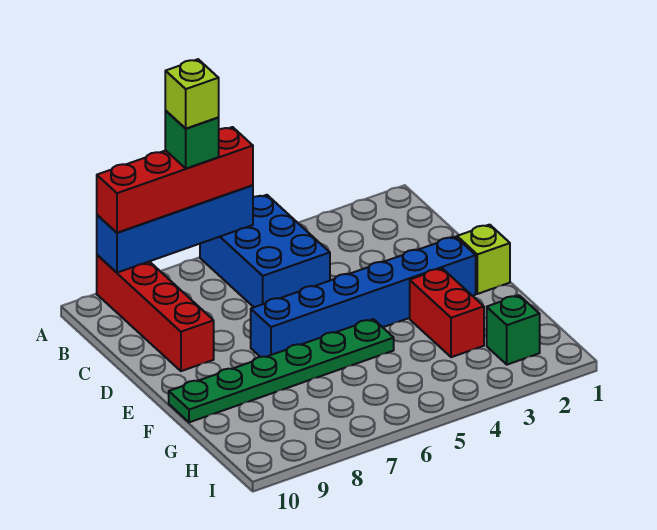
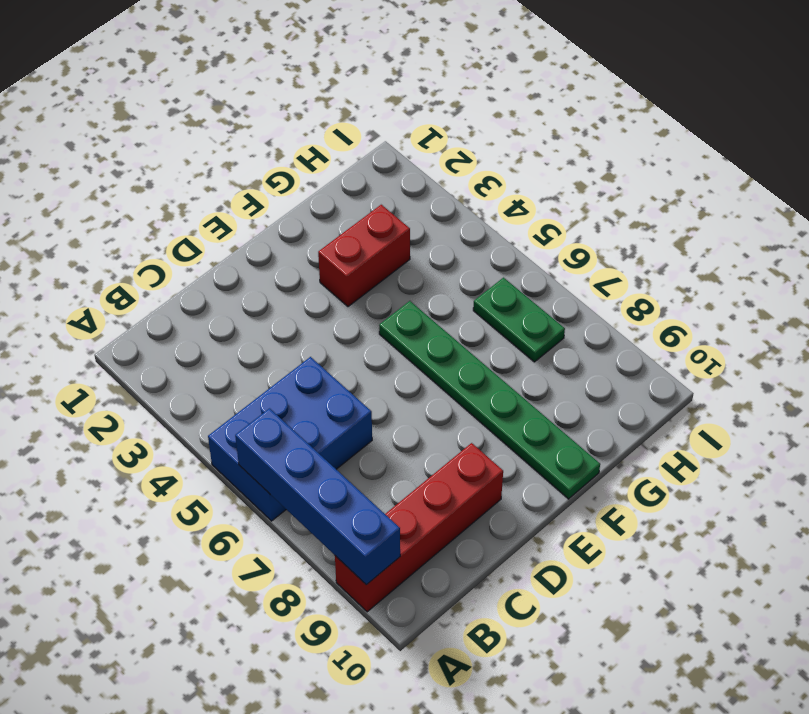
green plate H6:H7 level 1 -> none
none -> lime brick E1 level 1
none -> blue brick E2:E7 level 1

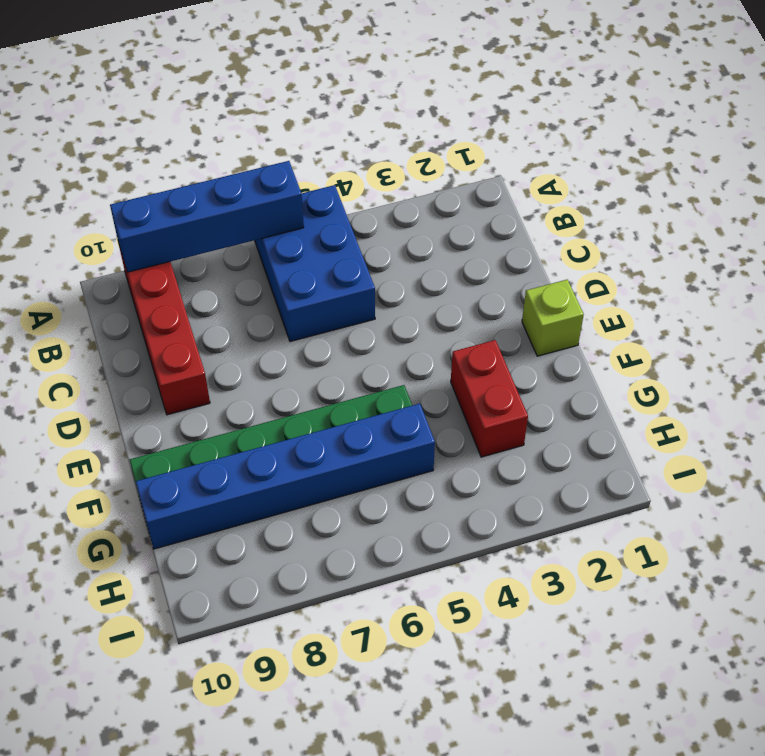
blue brick G5:G10 level 1 -> blue brick E2:E7 level 1
none -> green brick H2 level 1
none -> red brick A6:A9 level 3

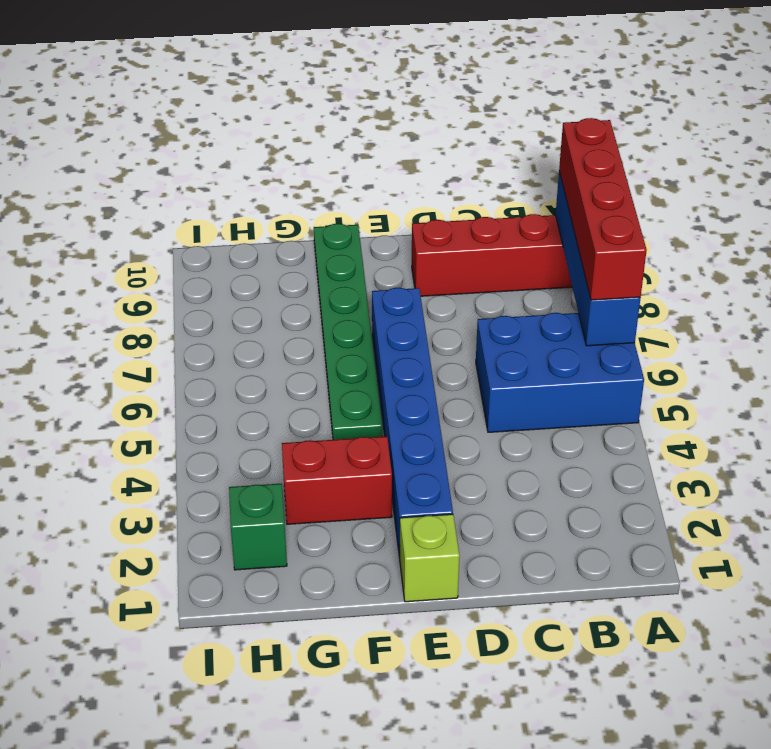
none -> green brick A7 level 4
none -> lime brick A7 level 5

